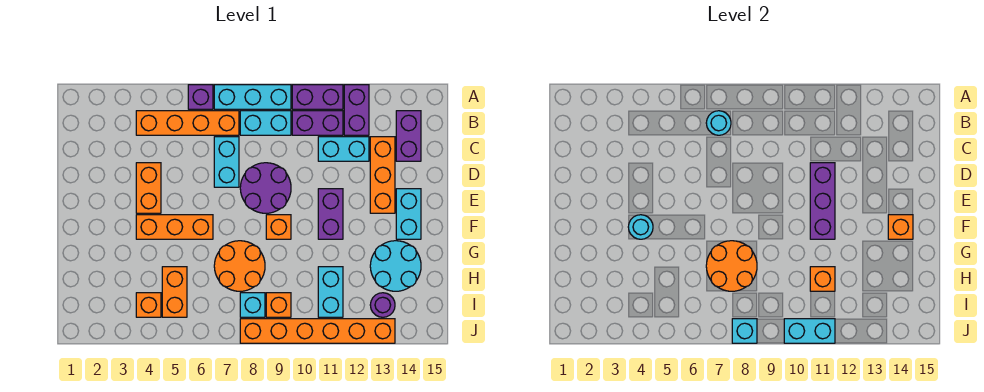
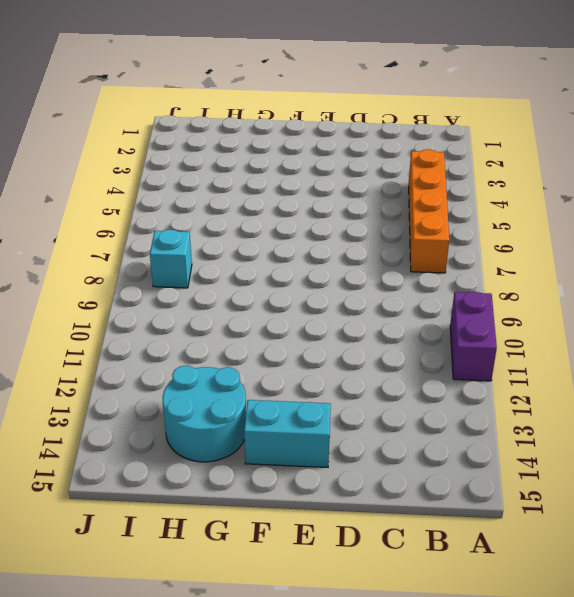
none -> purple brick A6 level 1
none -> cyan brick A7:A9 level 1
none -> purple brick A12:B12 level 1
none -> cyan brick B8:B9 level 1

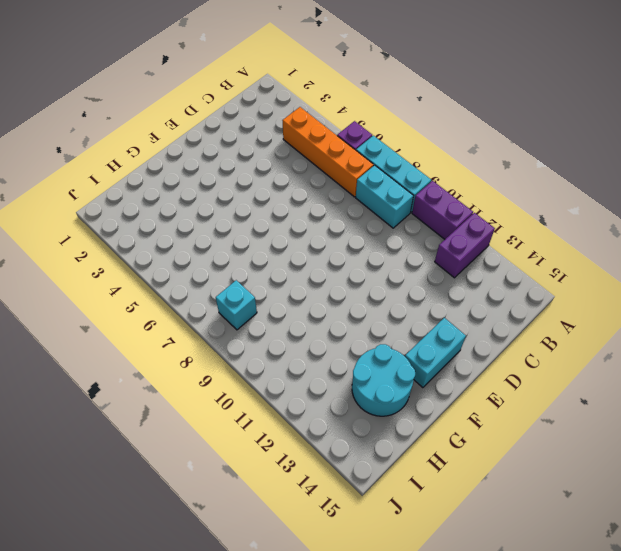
none -> purple brick B10:B11 level 1
none -> purple brick B14:C14 level 1
none -> cyan brick C7:D7 level 1
none -> cyan brick C11:C12 level 1

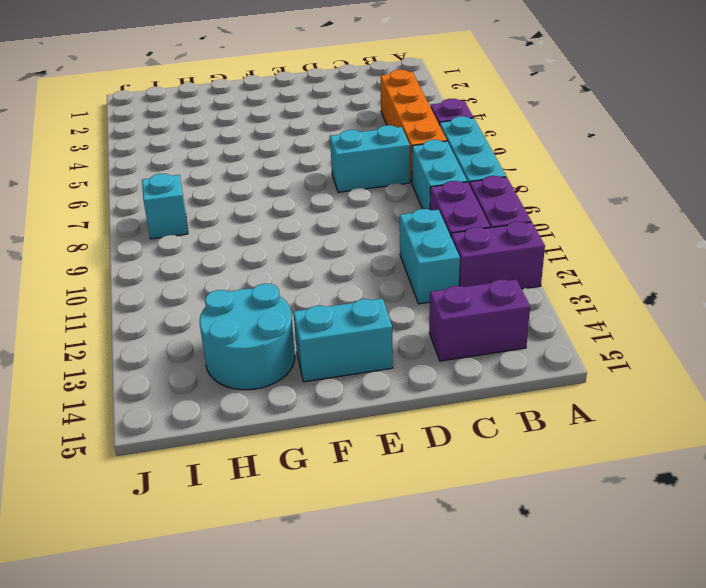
none -> orange brick C13:E13 level 1
none -> orange brick D4:E4 level 1
none -> purple round brick D8:E9 level 1
none -> purple brick E11:F11 level 1

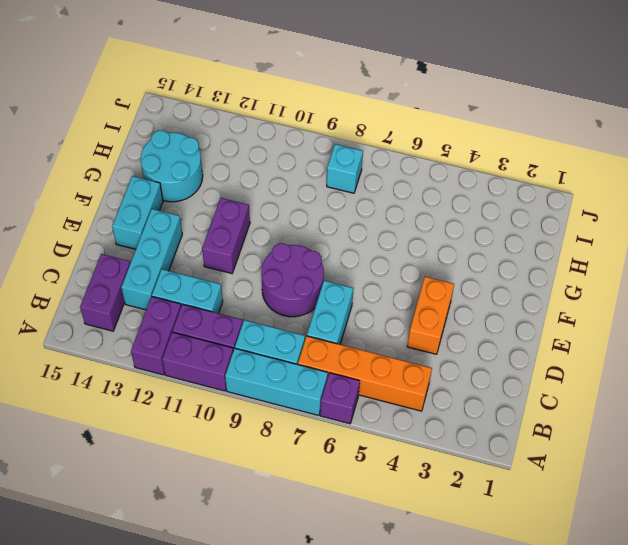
cyan brick C13:E13 level 1 -> orange brick C13:E13 level 1
none -> orange brick F4:F6 level 1
none -> orange brick F9 level 1
none -> orange round brick G7:H8 level 1
none -> orange brick H5:I5 level 1

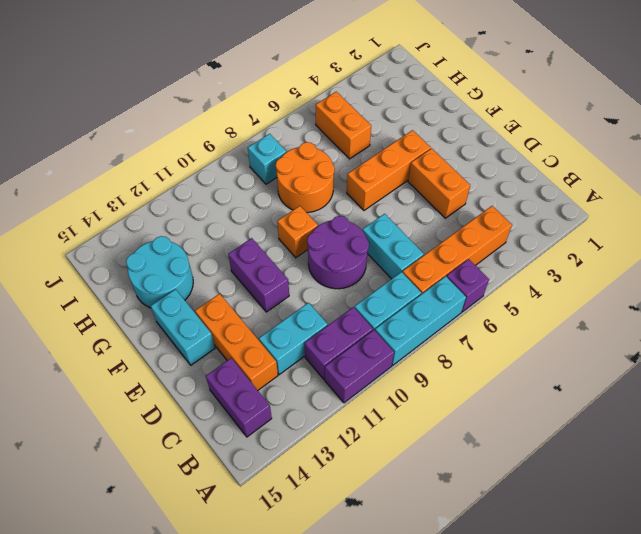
none -> purple brick A12:B12 level 1
none -> cyan brick H11:I11 level 1
none -> orange brick I4 level 1
none -> orange brick I9 level 1

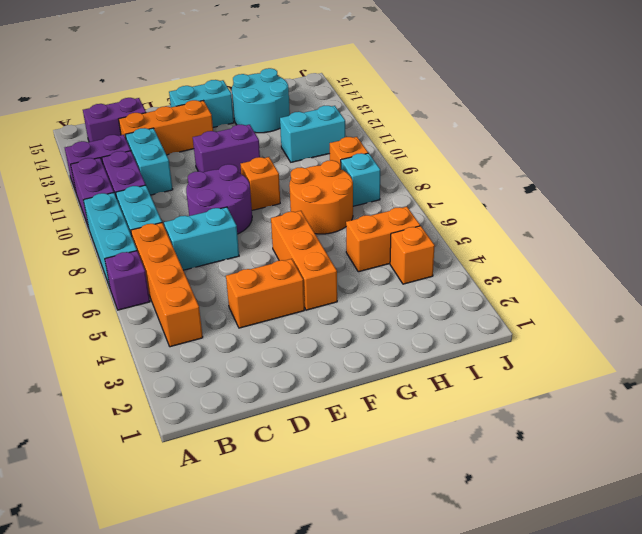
none -> purple round brick I13 level 1
none -> orange brick J8:J13 level 1
none -> cyan round brick B7 level 2
none -> purple brick D11:F11 level 2

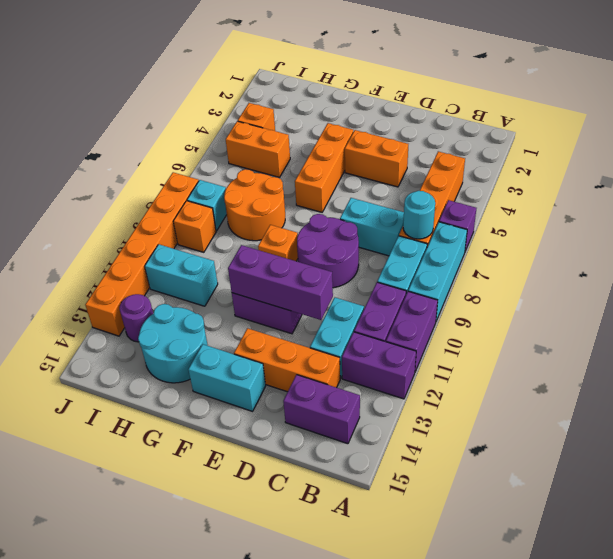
none -> cyan round brick F4 level 2
none -> orange brick F14 level 2
none -> orange round brick G7:H8 level 2
none -> orange brick H11 level 2

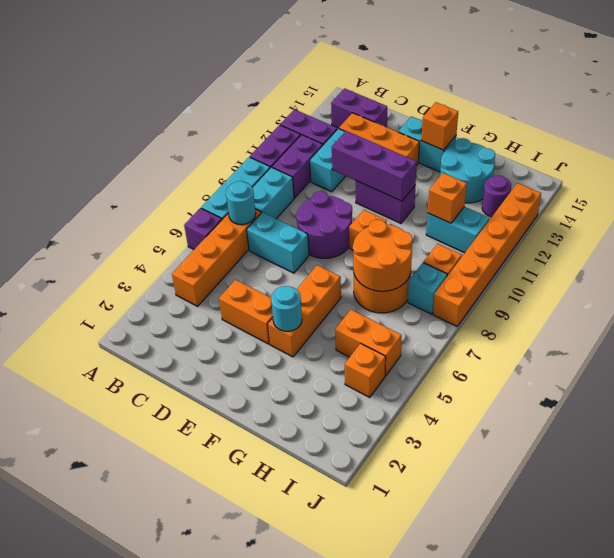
none -> cyan brick J8 level 2
none -> cyan brick J10:J11 level 2

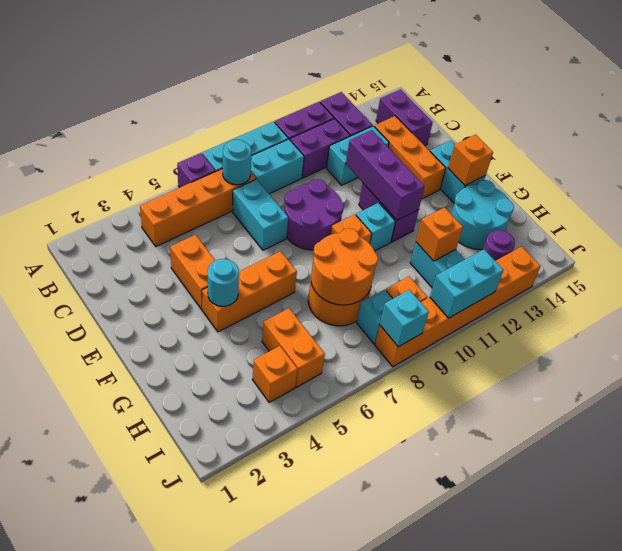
cyan brick F10 level 1 -> none

